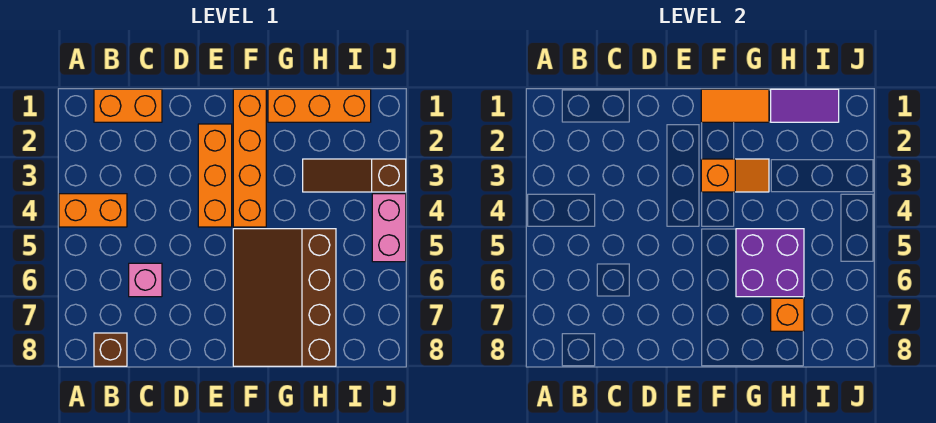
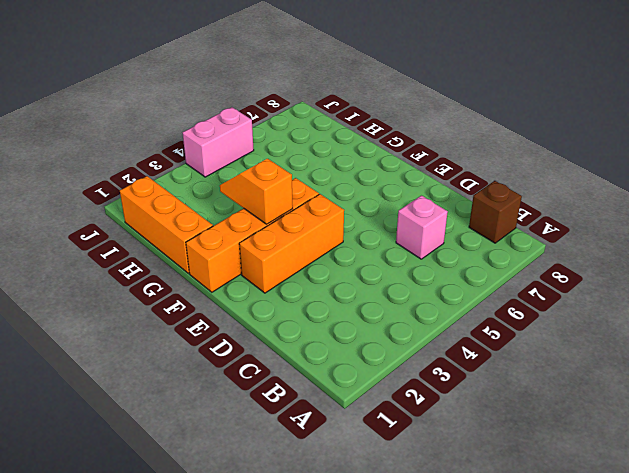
none -> orange brick A4:B4 level 1
none -> orange brick B1:C1 level 1
none -> brown slope F5:H8 level 1 top H

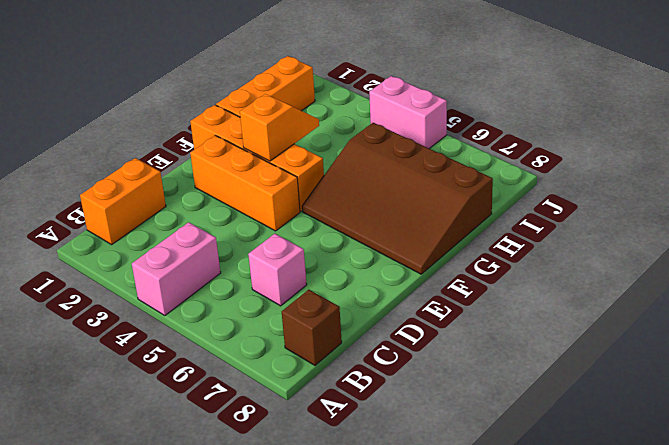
pink brick A4:B4 level 1 -> orange brick A4:B4 level 1
none -> brown slope H3:J3 level 1 top J
none -> orange tile F1:G1 level 2
none -> purple brick G5:H6 level 2

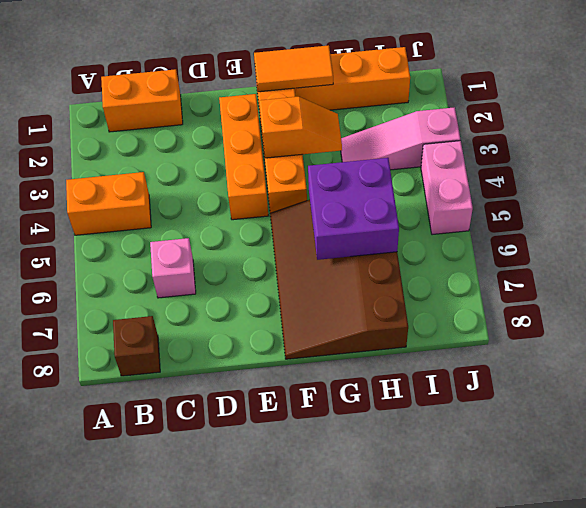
pink slope H3:J3 level 1 top J -> brown slope H3:J3 level 1 top J
none -> purple tile H1:I1 level 2
none -> orange brick H7 level 2

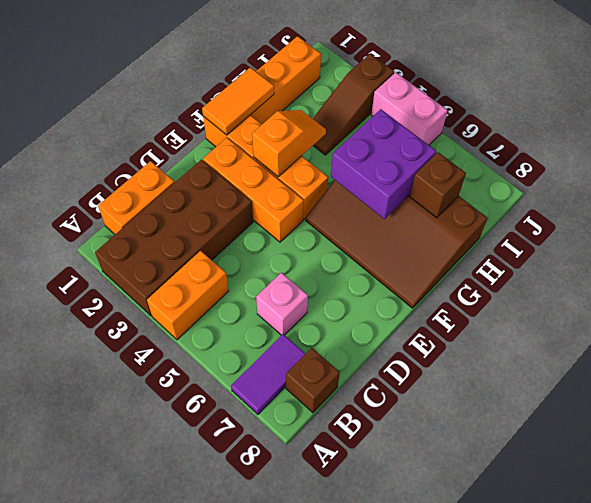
brown brick A2:D3 level 1 -> none
purple tile A7:B7 level 1 -> purple tile H1:I1 level 2
brown brick H7 level 2 -> orange brick H7 level 2

